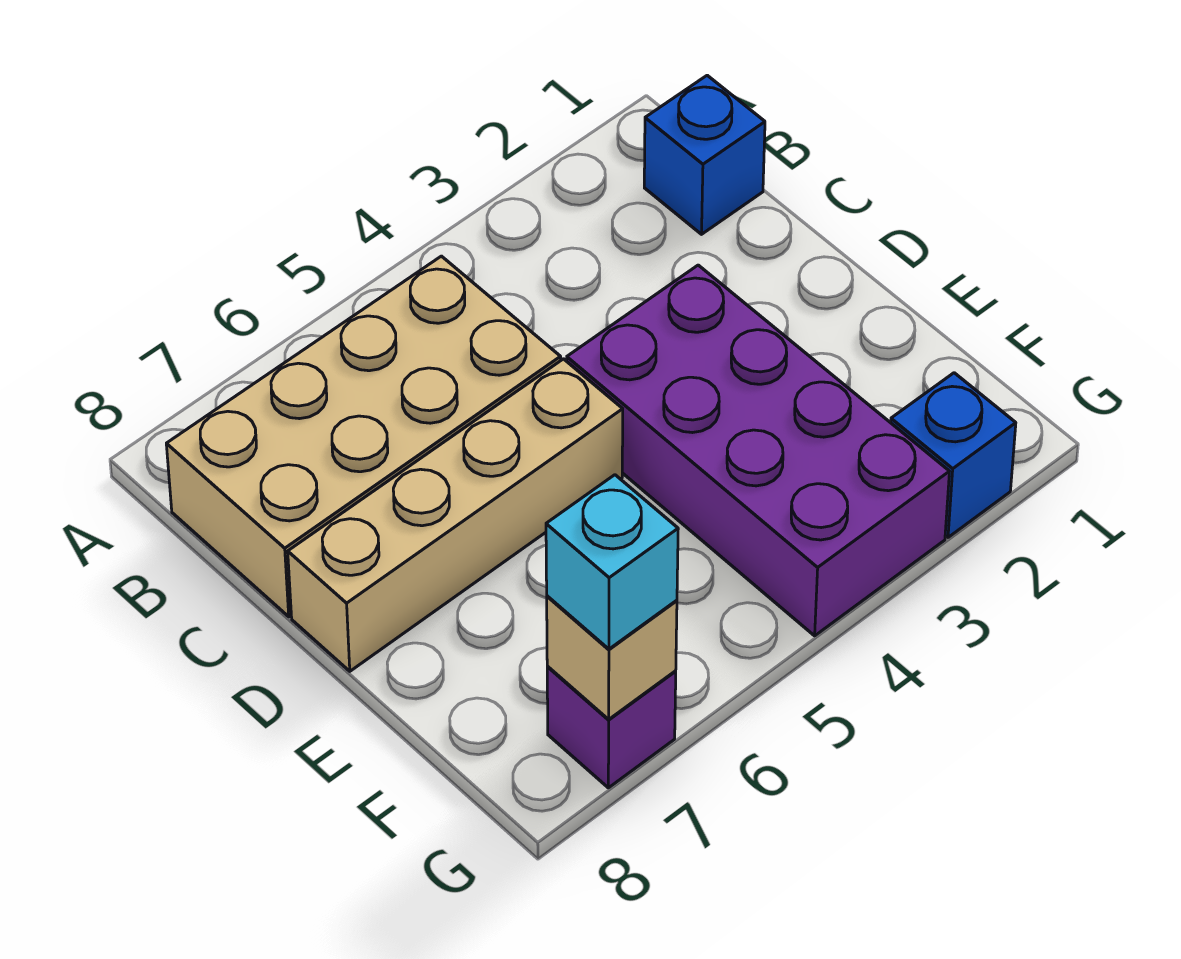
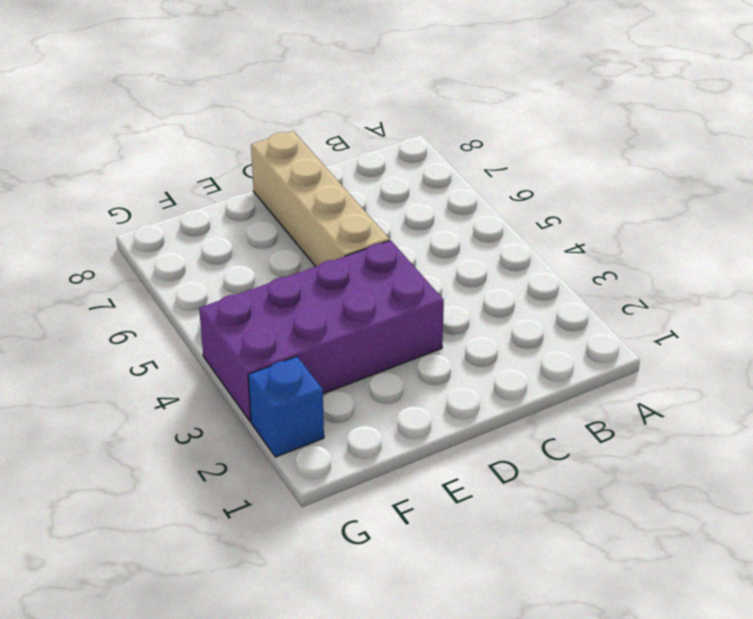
none -> blue brick B1 level 1
none -> tan brick B5:C8 level 1

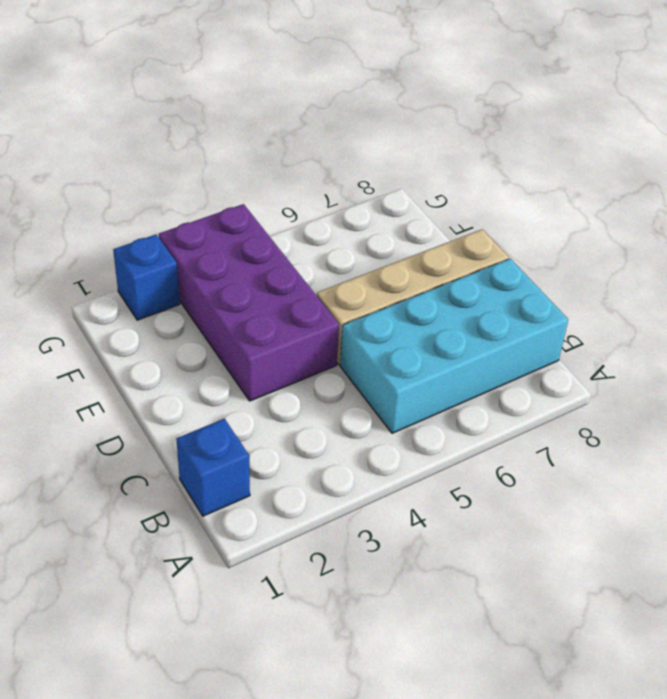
cyan brick B5:C8 level 1 -> tan brick B5:C8 level 1
none -> purple brick G7 level 1
none -> tan brick G7 level 2

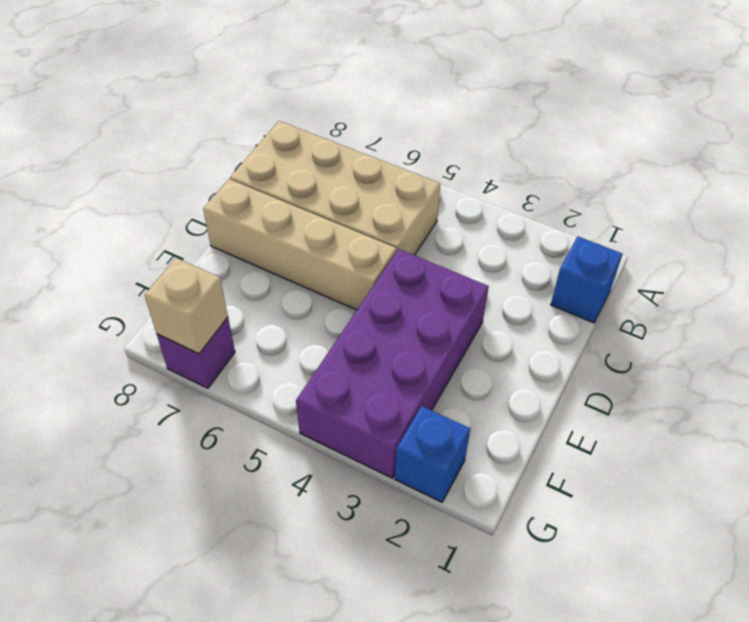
none -> cyan brick G7 level 3

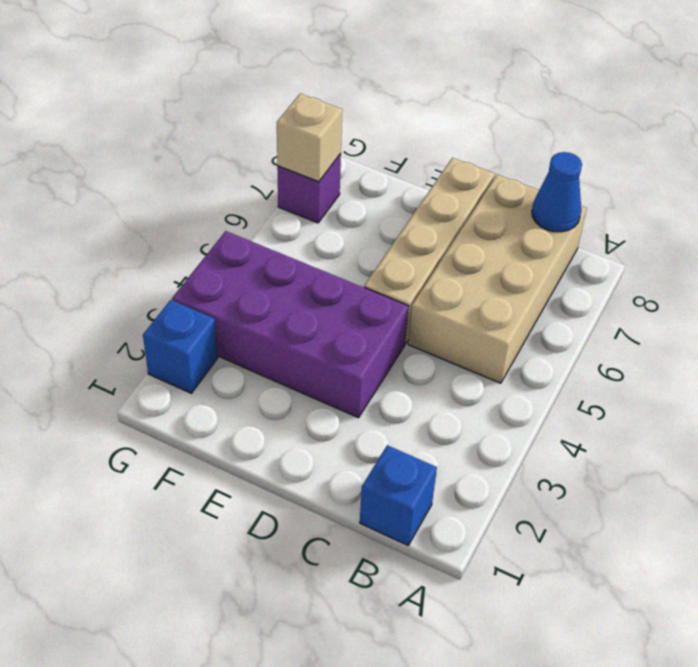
blue cone B8 level 2 -> none
none -> cyan brick G7 level 3

